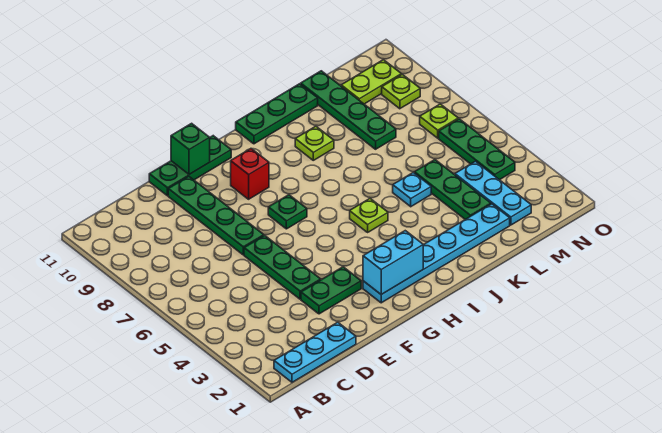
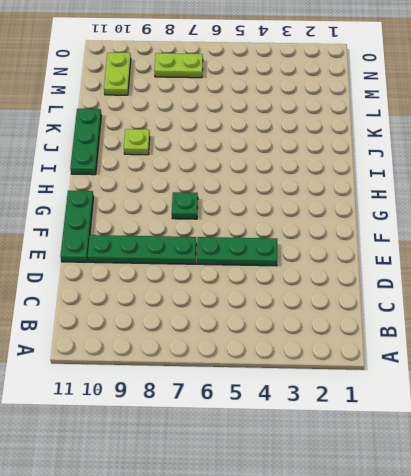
lime plate N7:N8 level 1 -> lime plate N7 level 1
none -> cyan plate B1:D1 level 1
none -> green plate E3:F3 level 1
none -> cyan plate G2:L2 level 1

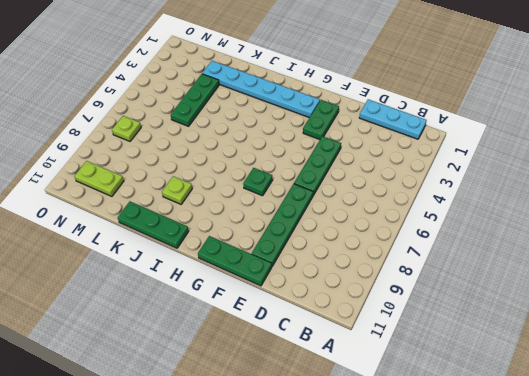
green plate F2:F3 level 1 -> green plate E3:F3 level 1
none -> red brick G9 level 1
none -> lime plate I5 level 1
none -> cyan plate K5 level 1

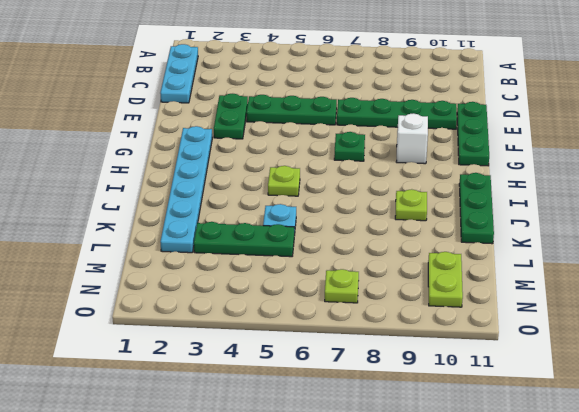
white brick G9 level 1 -> red brick G9 level 1
none -> green plate L8:L11 level 1
none -> cyan plate M2:M4 level 1
none -> green plate N4:N6 level 1

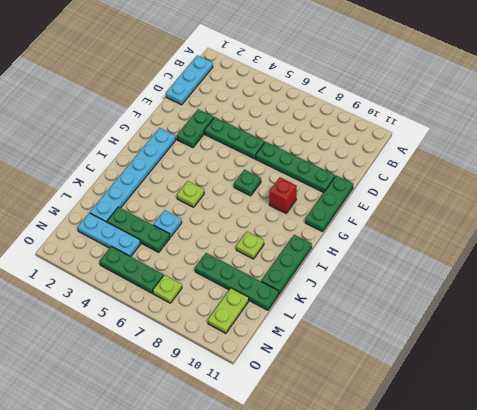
none -> lime plate N9 level 1
none -> green brick F11 level 2
none -> cyan brick G2:H2 level 2

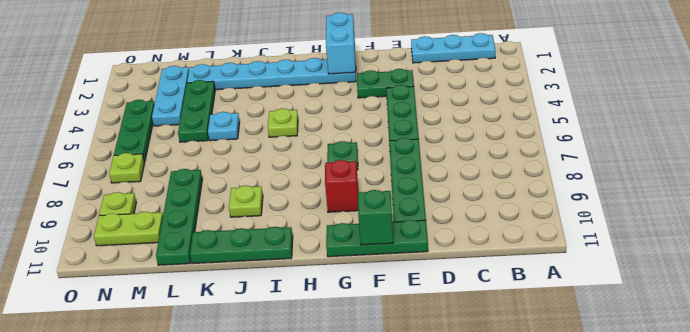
cyan brick G1:G2 level 2 -> cyan brick G2:H2 level 2

